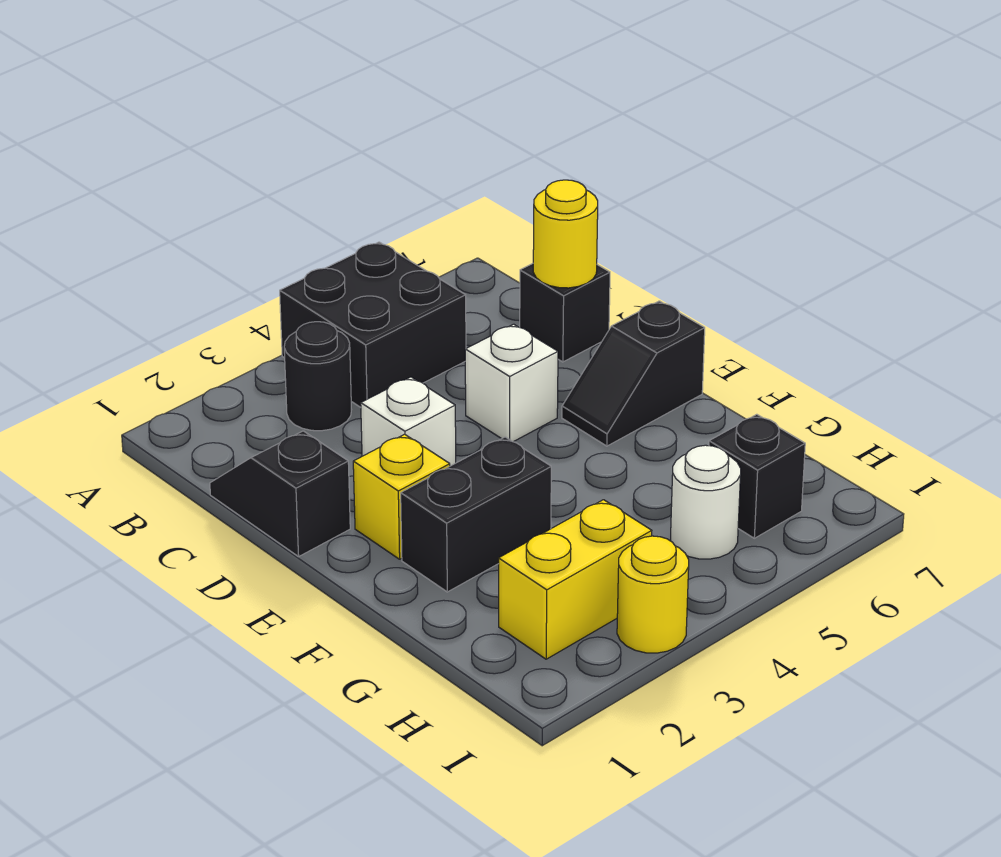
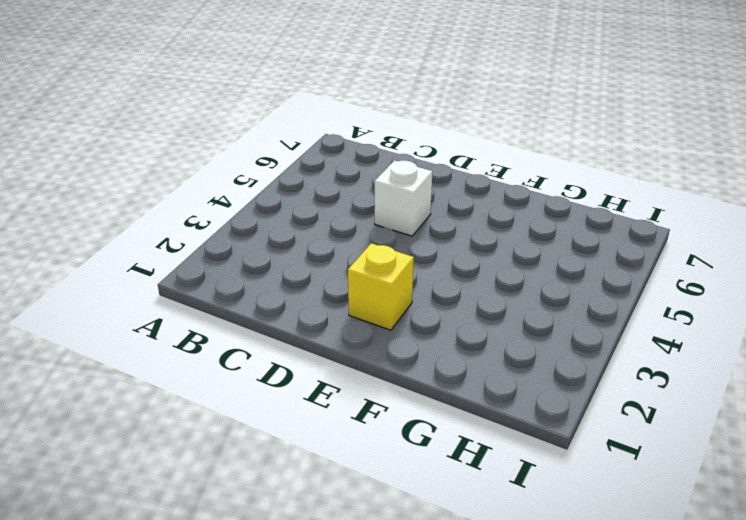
none -> black brick A4:B5 level 1
none -> black round brick B3 level 1
none -> black slope C1:D1 level 1 top D

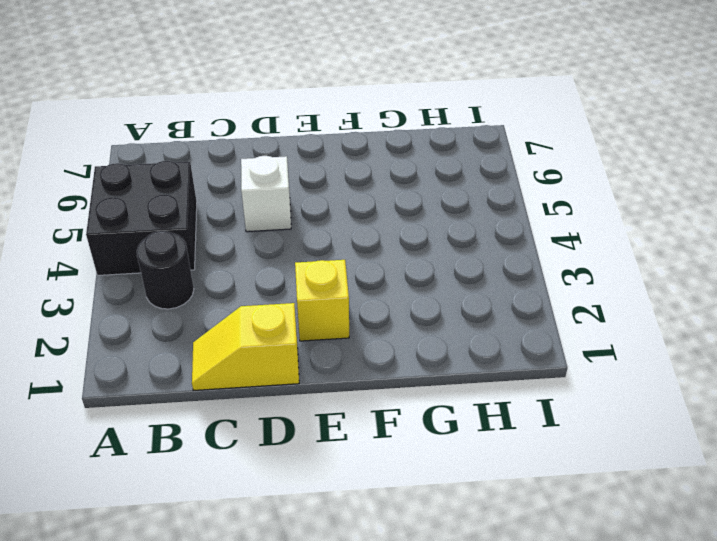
yellow slope C1:D1 level 1 top D -> black slope C1:D1 level 1 top D
none -> black brick C7 level 1
none -> white brick D3 level 1
none -> black slope E6:E7 level 1 top 7

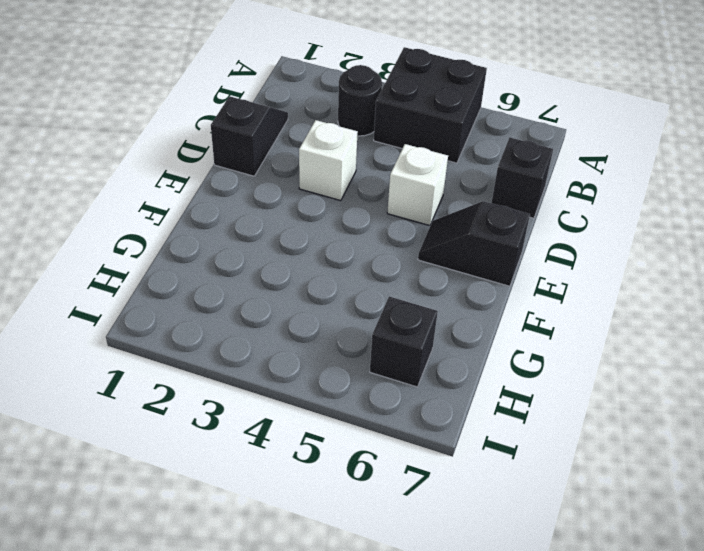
none -> yellow brick E2 level 1
none -> black brick F2:F3 level 1
none -> yellow brick H2:H3 level 1

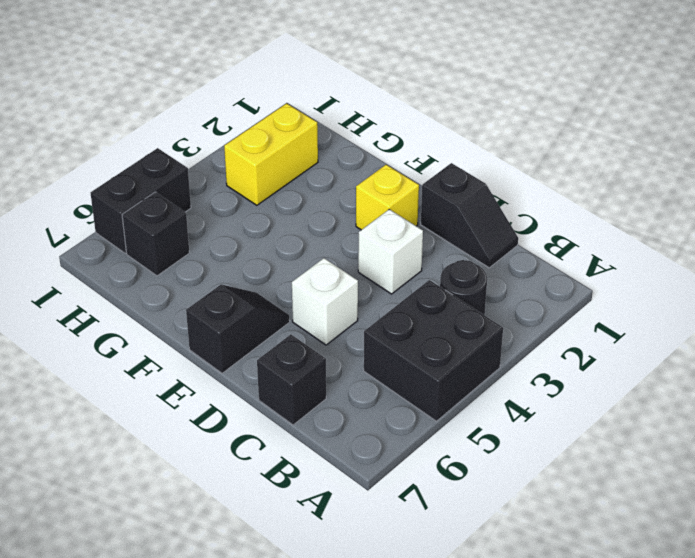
black brick I5:I6 level 1 -> black brick F2:F3 level 1
none -> white round brick H5 level 1
none -> yellow round brick I3 level 1
none -> yellow round brick C7 level 2

